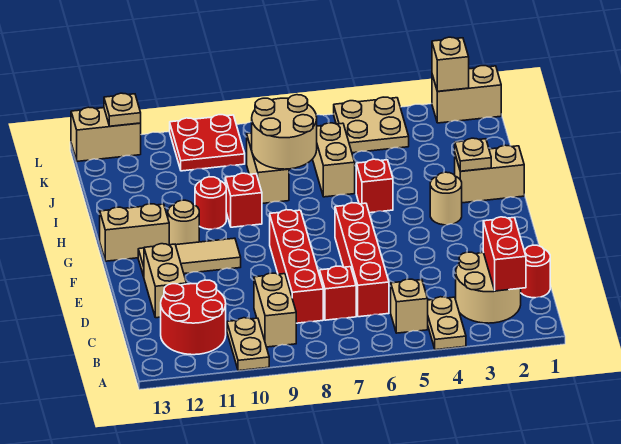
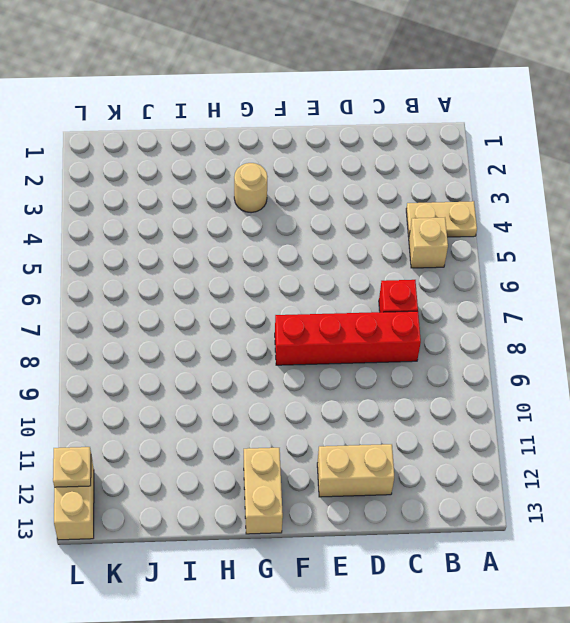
none -> tan plate A10:B10 level 1
none -> tan round brick B2:C3 level 1
none -> tan brick B9:C9 level 1
none -> red round brick B11:C12 level 1

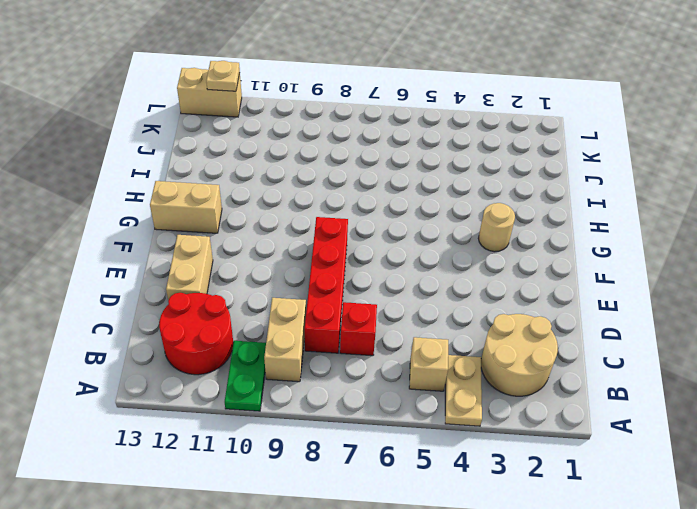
green plate A10:B10 level 1 -> tan plate A10:B10 level 1
none -> red round brick C1 level 1
none -> red brick C6:F6 level 1
none -> tan tile F10:F12 level 1
none -> tan round brick G11 level 1

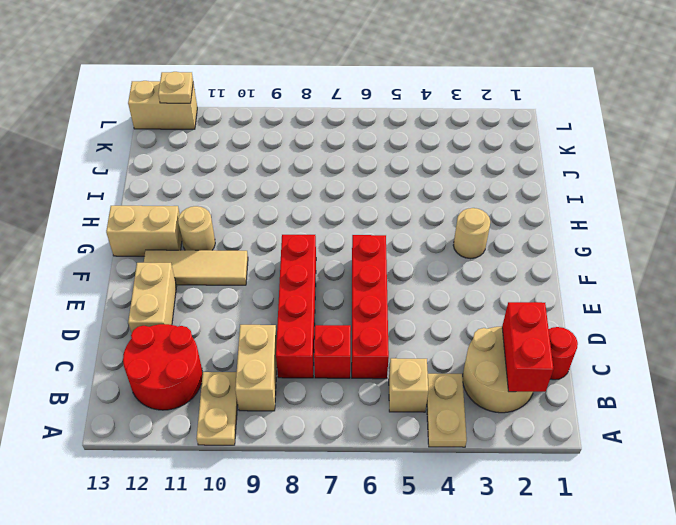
none -> tan brick H1:H2 level 1
none -> red brick H5 level 1
none -> red brick H9 level 1
none -> red round brick H10 level 1

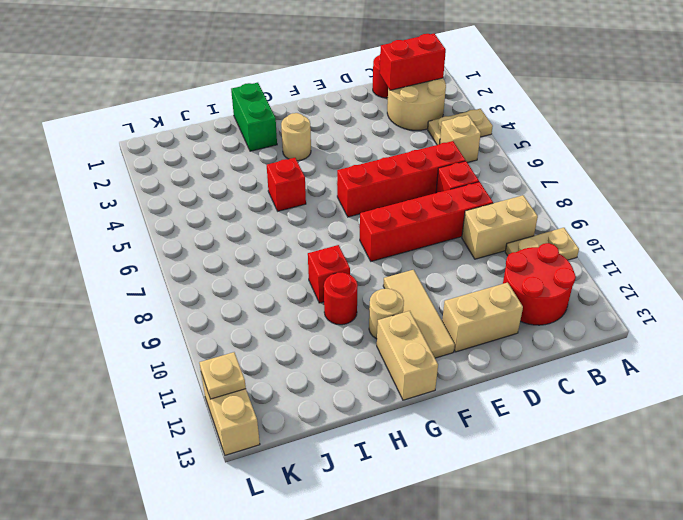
green brick H1:H2 level 1 -> tan brick H1:H2 level 1
none -> tan brick I6:J6 level 1
none -> tan brick I8:J8 level 1
none -> tan plate K4:L5 level 1
none -> red plate K9:L10 level 1

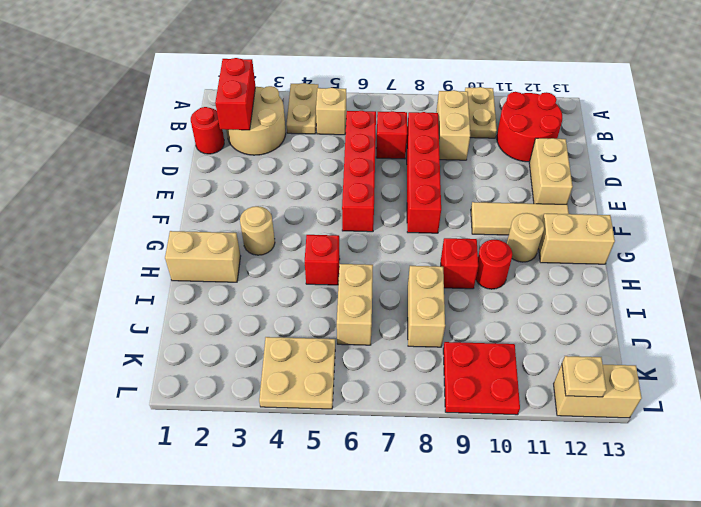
none -> tan brick L1:L2 level 1
none -> tan plate H2 level 2
none -> tan round brick I7:J8 level 2
none -> tan brick L2 level 2

